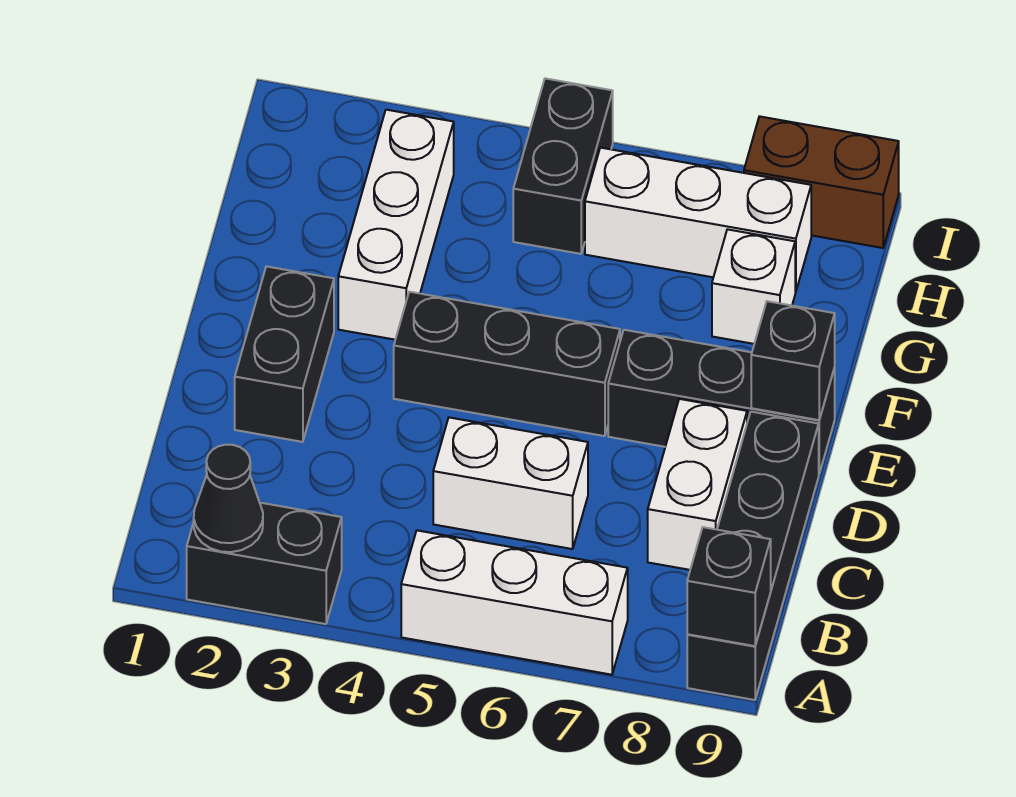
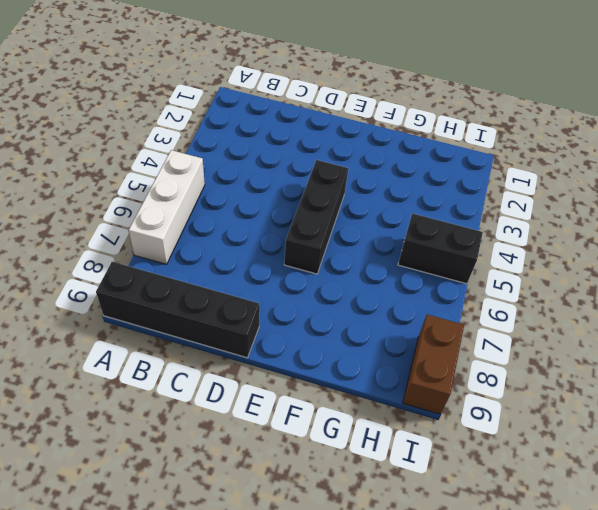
none -> black brick A2:A3 level 1
none -> white brick C5:C6 level 1
none -> white brick C8:D8 level 1

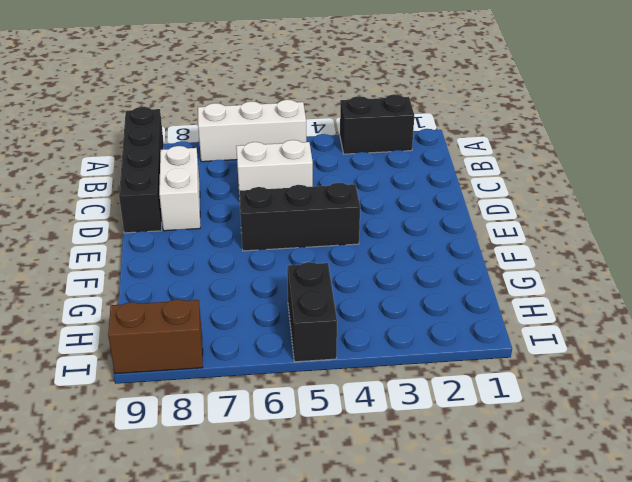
none -> black brick D2:E2 level 1
none -> black brick E7:E9 level 1
none -> white brick F3:H3 level 1

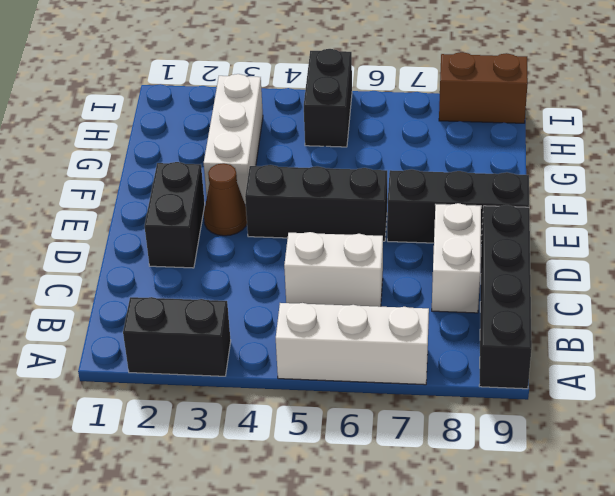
brown cone E3 level 1 -> none
none -> white brick G8 level 1
none -> white brick H6:H8 level 1
none -> black cone A2 level 2

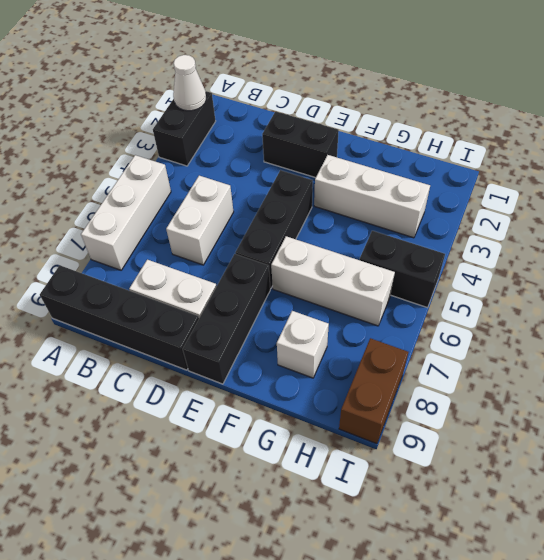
white cone A2 level 2 -> black cone A2 level 2
white brick F6:H6 level 1 -> white brick H6:H8 level 1
none -> black brick A9 level 2
none -> black brick E9 level 2

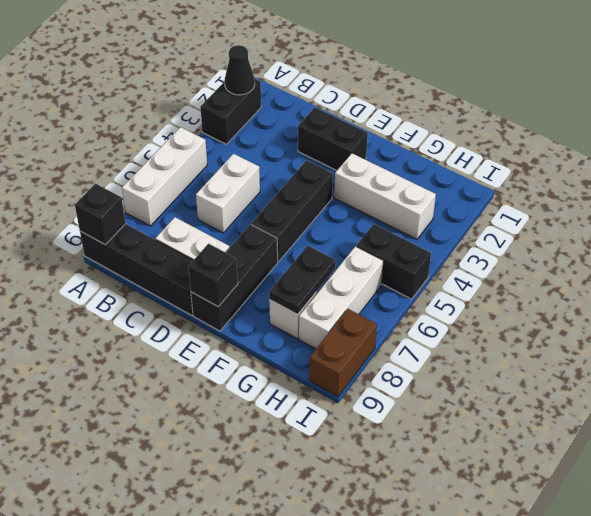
black plate G7:G8 level 2 -> none

